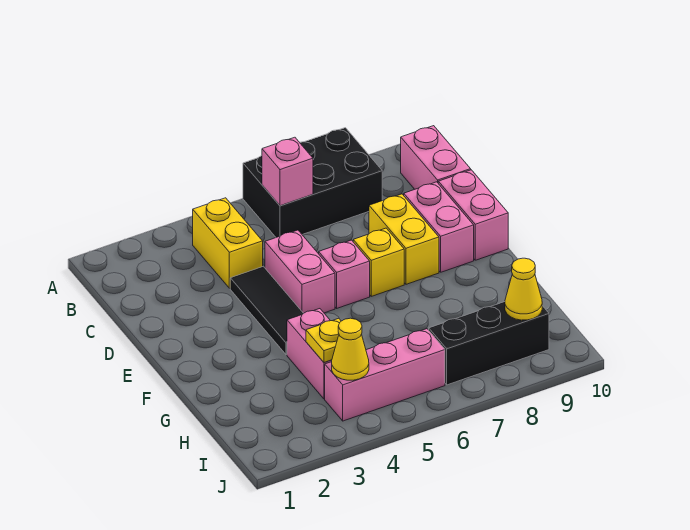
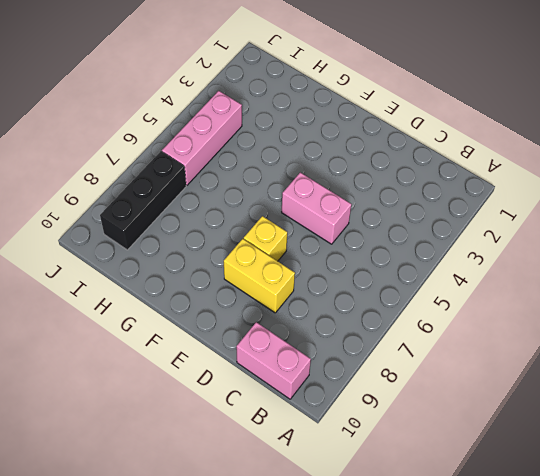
none -> black brick A6:B8 level 1
none -> yellow brick B4:C4 level 1
none -> black tile D4:F4 level 1

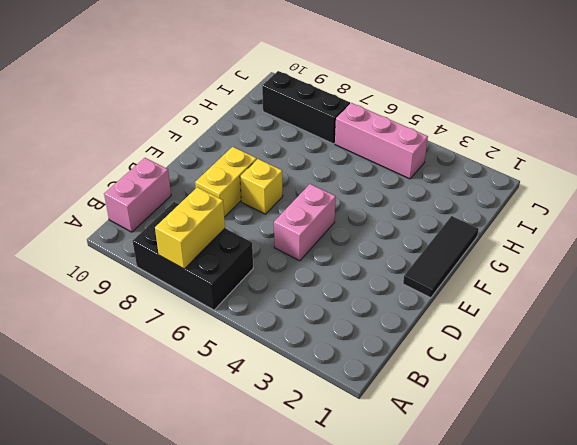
yellow brick A7:B7 level 2 -> yellow brick B4:C4 level 1
black tile E1:G1 level 1 -> black tile D4:F4 level 1
none -> pink brick D9:E9 level 1
none -> pink brick D10:E10 level 1
none -> pink brick E6 level 1

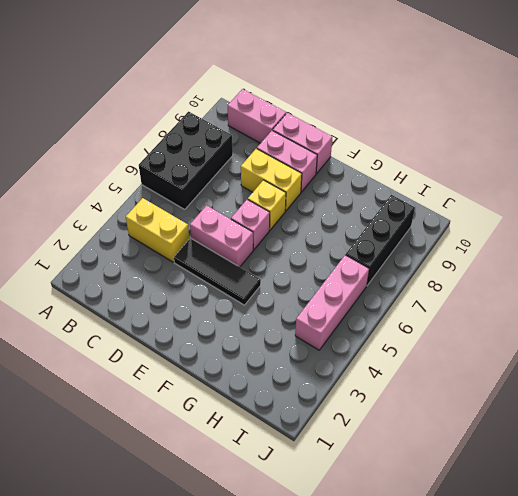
none -> pink brick G4:H4 level 1
none -> pink brick B6 level 2
none -> yellow plate H4 level 2

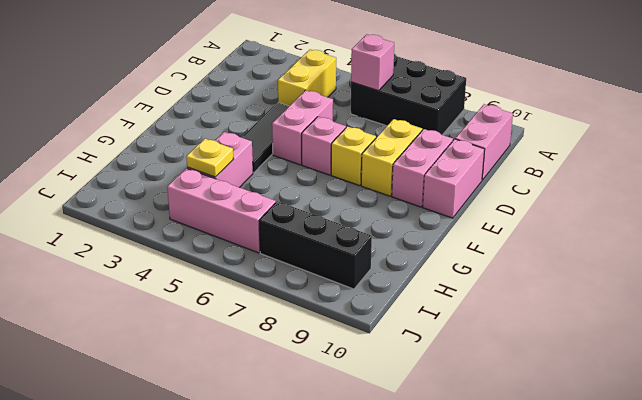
none -> yellow cone I4 level 2
none -> yellow cone I9 level 2

